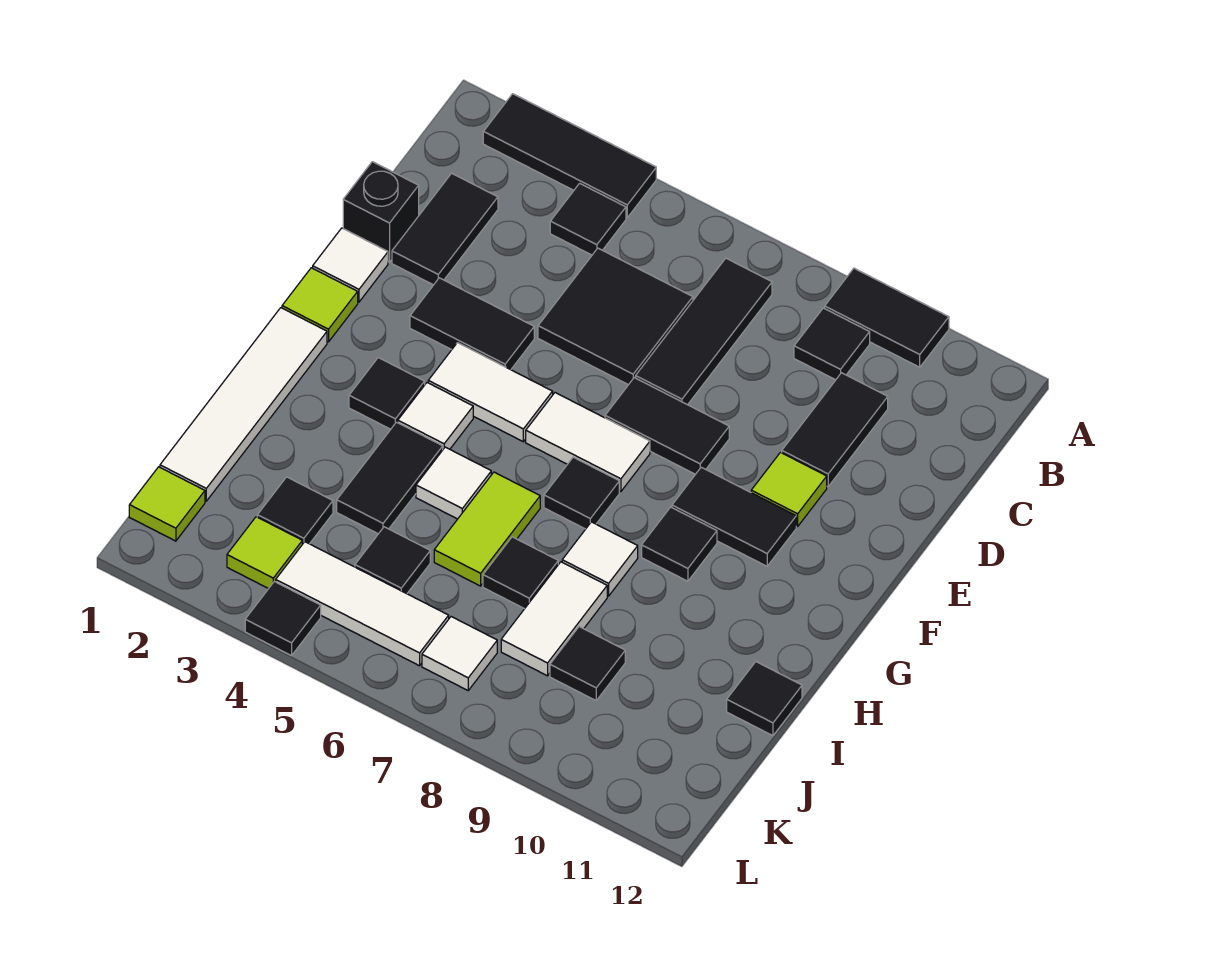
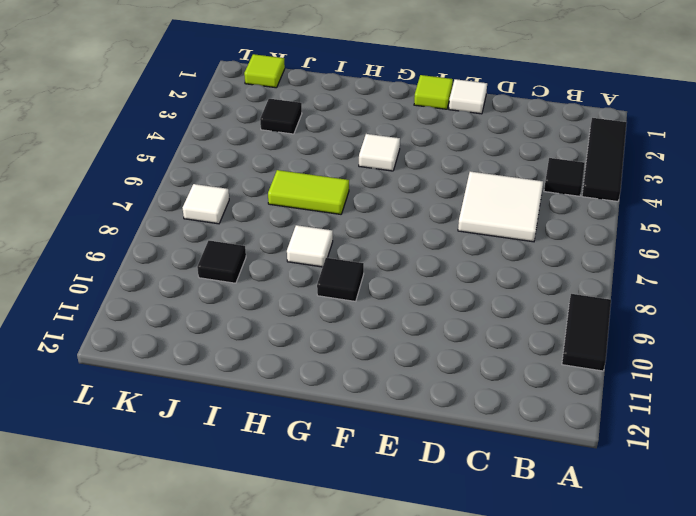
white tile C5:D6 level 1 -> black tile C5:D6 level 1
none -> black tile B7:D7 level 1
none -> black tile B9 level 1
none -> black tile C2:D2 level 1
none -> black tile C10:D10 level 1

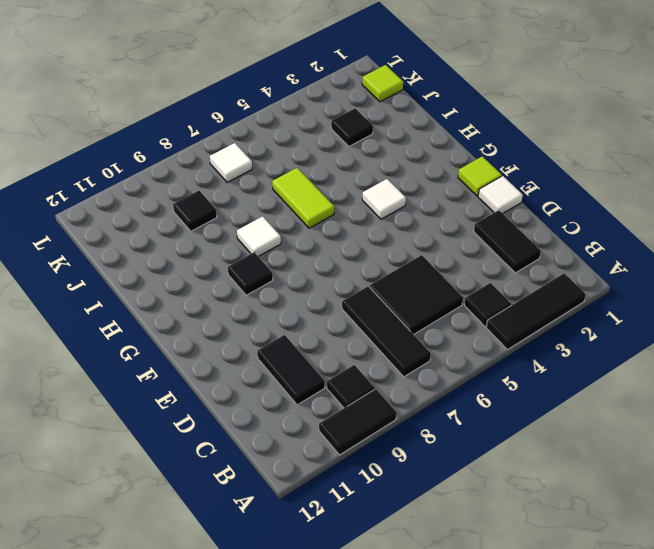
none -> black brick D1 level 1
none -> black tile E3:E4 level 1
none -> black tile E7:E8 level 1
none -> lime tile E10 level 1

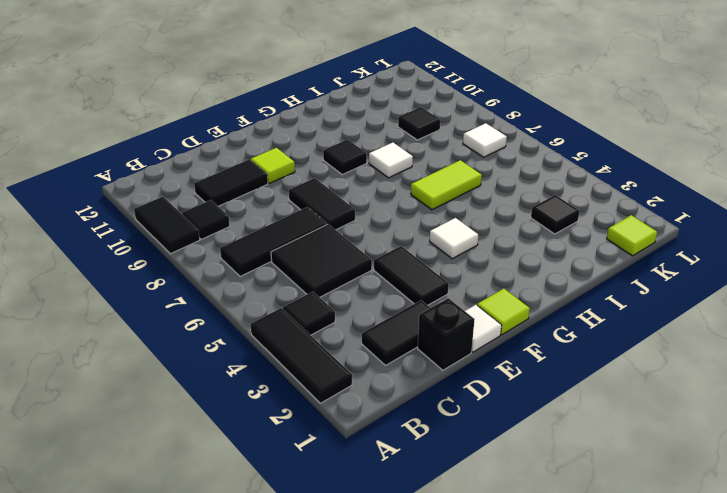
none -> white tile F4:F5 level 1
none -> white tile F6:F7 level 1
none -> black tile F9:F10 level 1
none -> white tile G1:J1 level 1

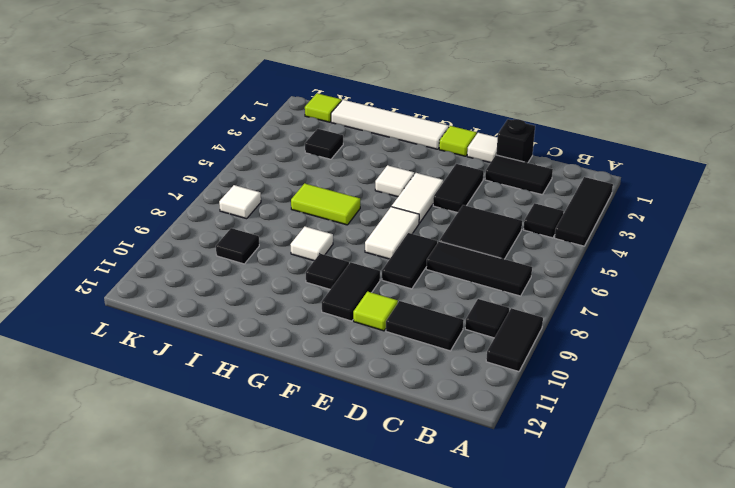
none -> black tile G3 level 1
none -> black tile G7 level 1
none -> black tile H4:I4 level 1
none -> white tile H5 level 1

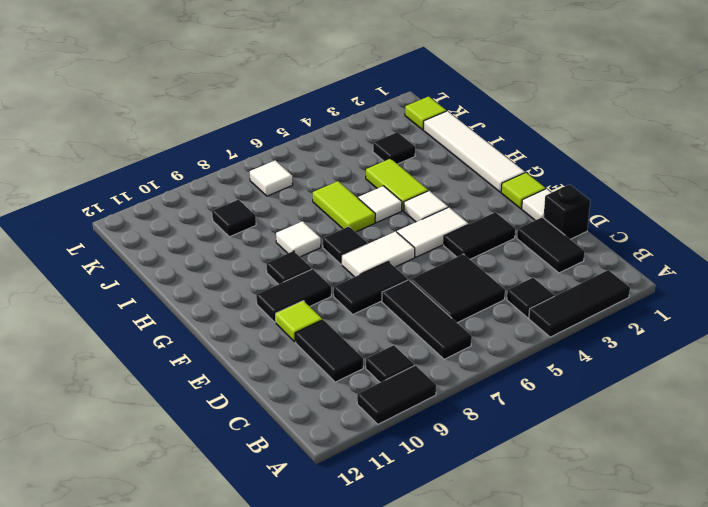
lime tile H4:I4 level 1 -> black tile H4:I4 level 1
none -> black tile G3 level 1
none -> black tile I7 level 1
none -> white tile I8:J8 level 1
none -> black tile I12 level 1

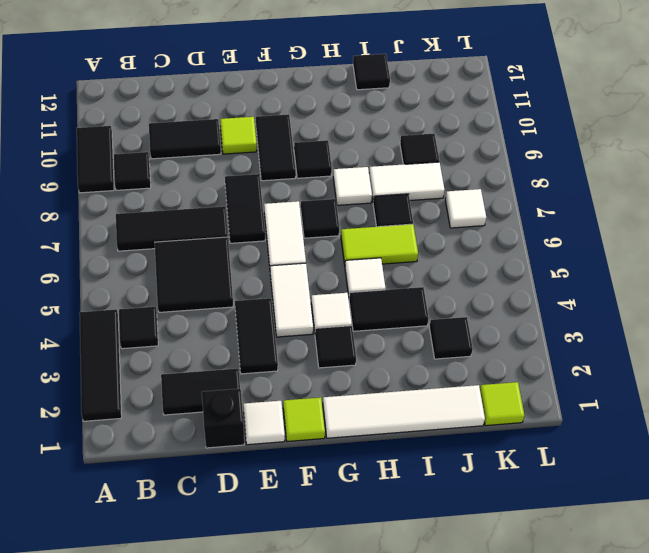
none -> black tile J5 level 1
none -> lime tile K3 level 1
none -> white tile K4:K6 level 1
none -> black tile L4 level 1

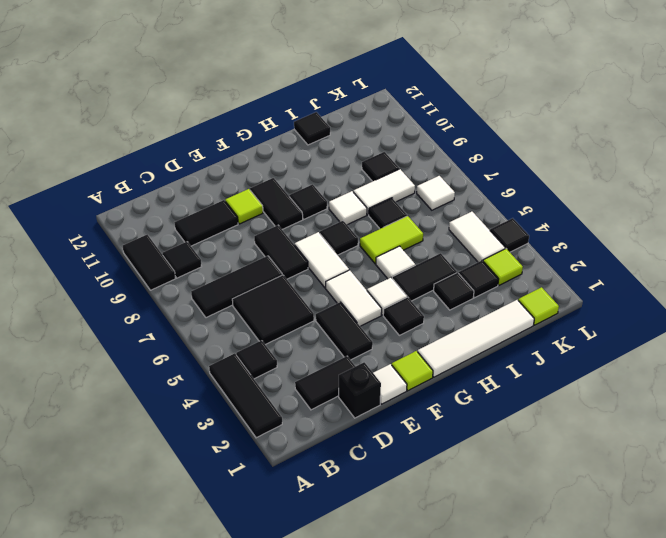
black tile I3 level 1 -> black tile J5 level 1
white tile K4:K5 level 1 -> white tile K4:K6 level 1

